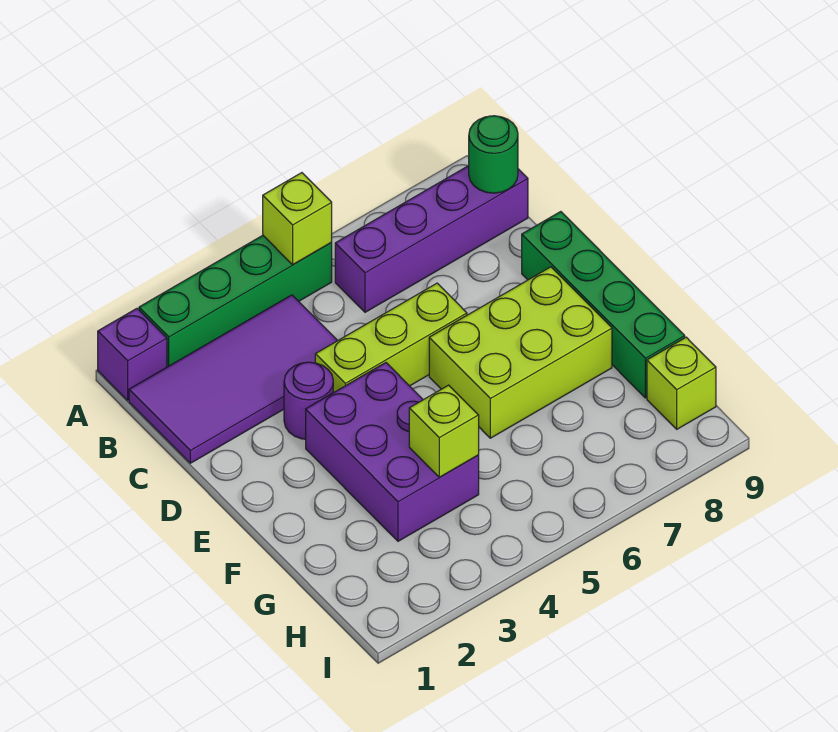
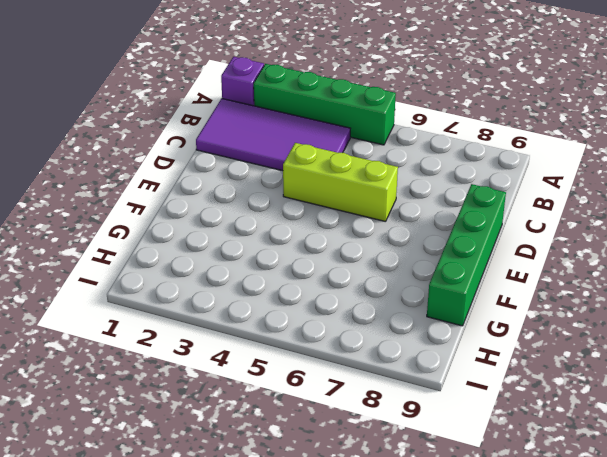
none -> purple brick B6:B9 level 1
none -> purple round brick D3 level 1
none -> purple brick E3:G4 level 1

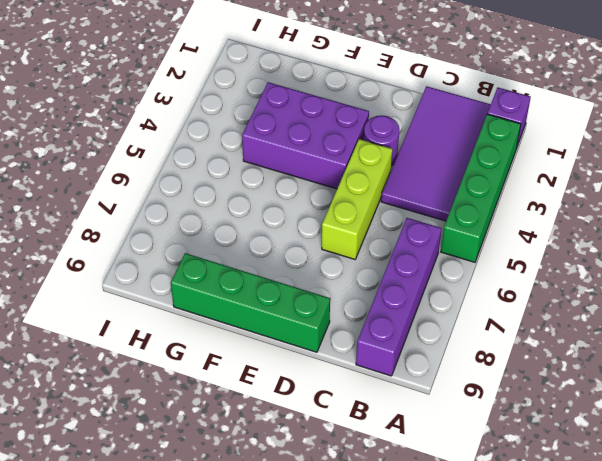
none -> lime brick E6:F8 level 1
none -> lime brick H9 level 1
none -> lime brick A5 level 2

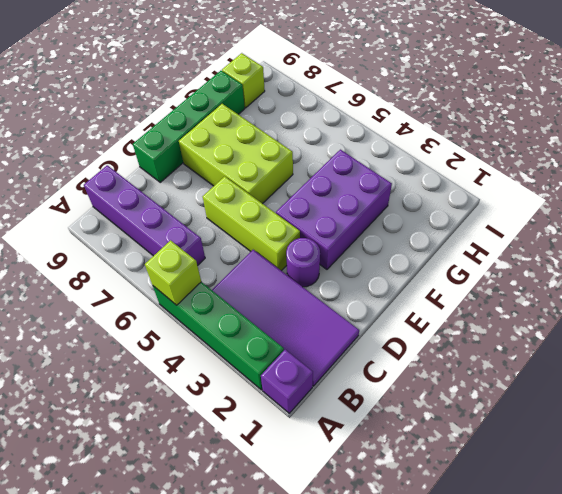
none -> green round brick B9 level 2
none -> lime brick G4 level 2

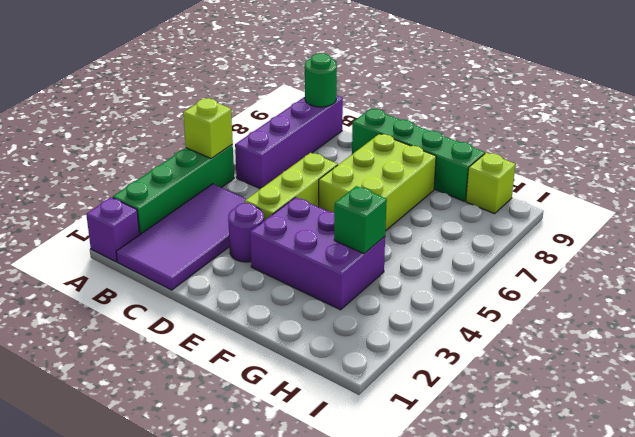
green brick G4 level 2 -> lime brick G4 level 2

